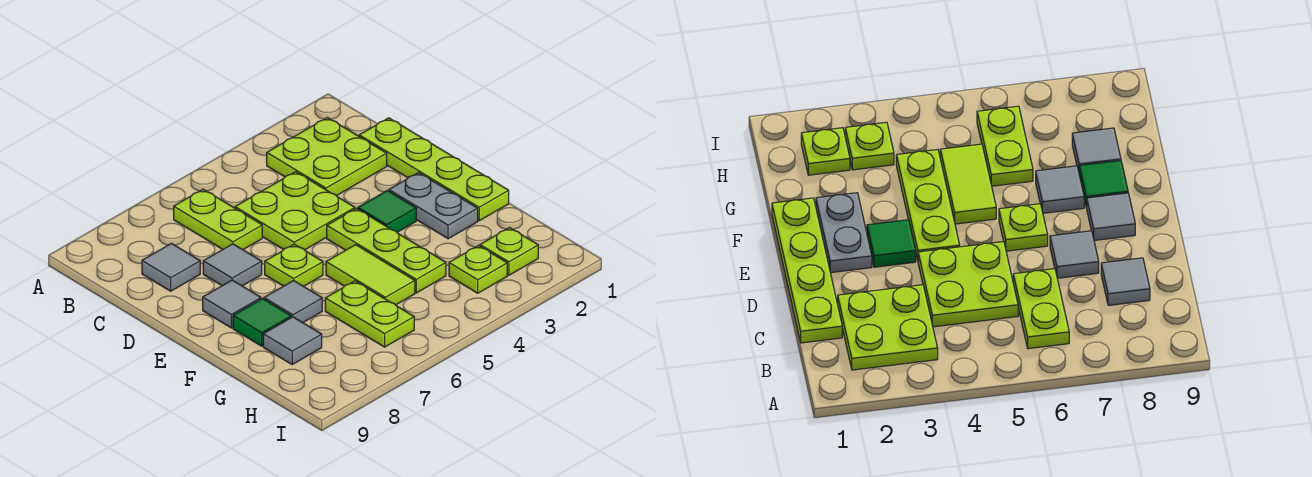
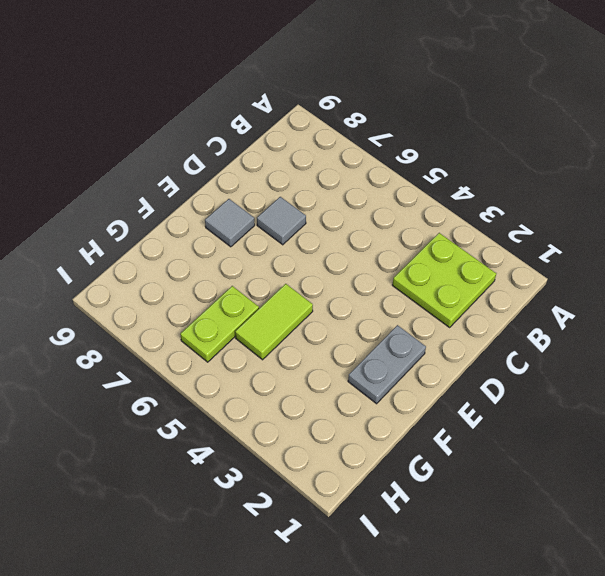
none -> lime plate B6:C6 level 1
none -> lime plate C1:F1 level 1
none -> lime plate C4:D5 level 1

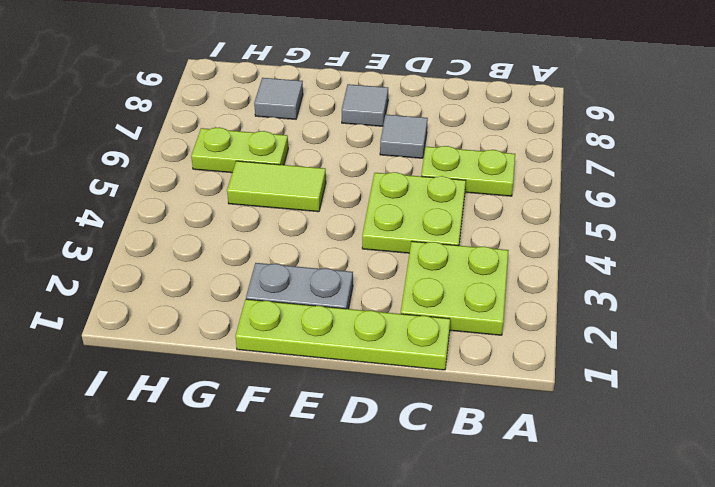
none -> grey tile C8 level 1
none -> green tile E3 level 1
none -> lime plate E4:G4 level 1

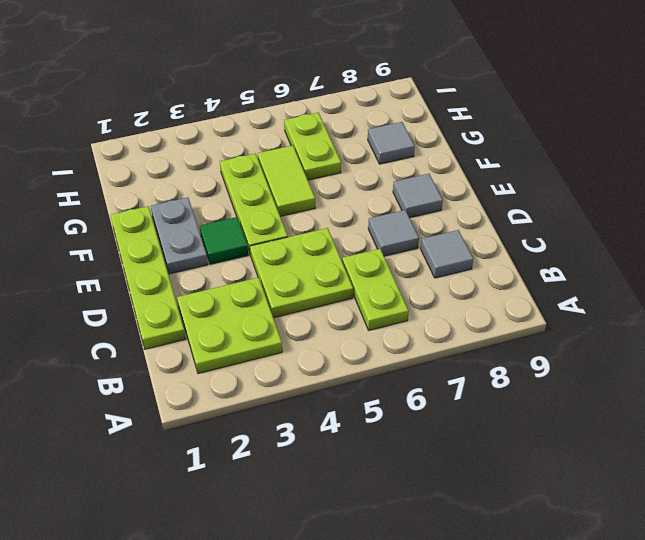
none -> lime plate E6 level 1
none -> grey tile F7 level 1
none -> green tile F8 level 1

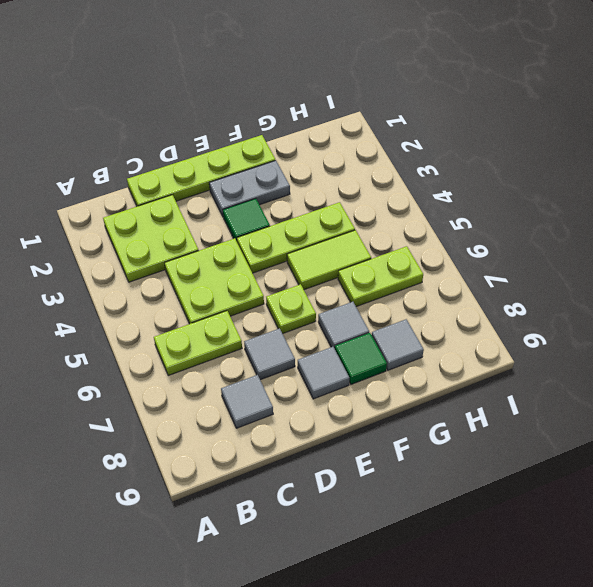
none -> lime plate H2 level 1
none -> lime plate H3 level 1

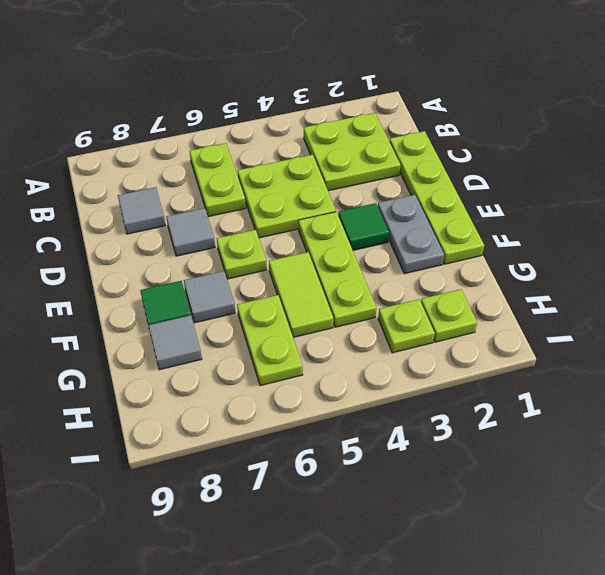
none -> grey tile E8 level 1

